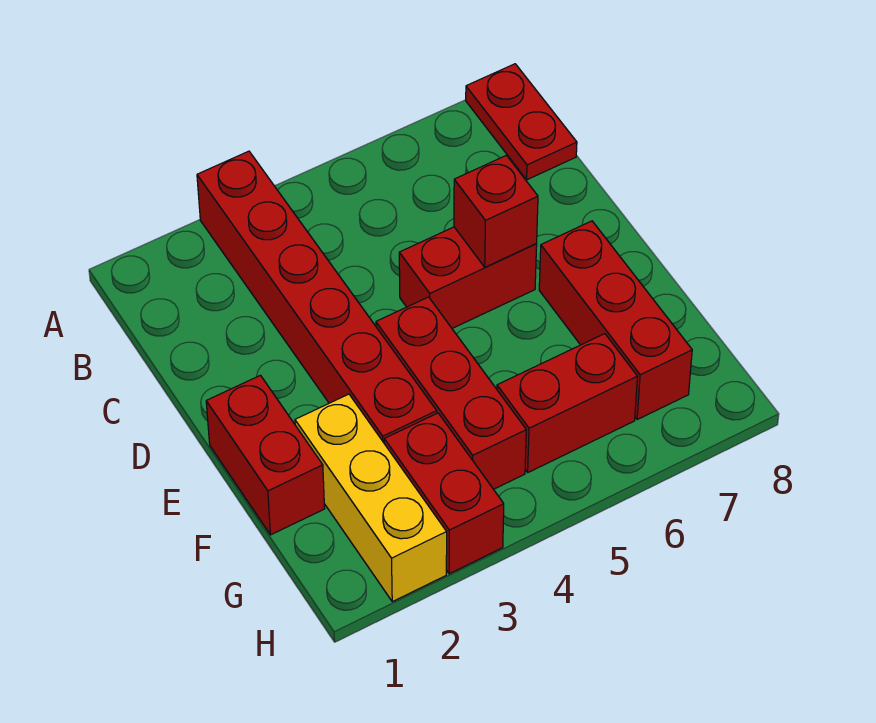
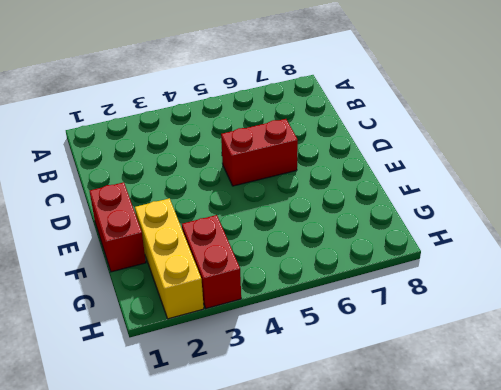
none -> red brick A3:F3 level 1
none -> red plate A8:B8 level 1

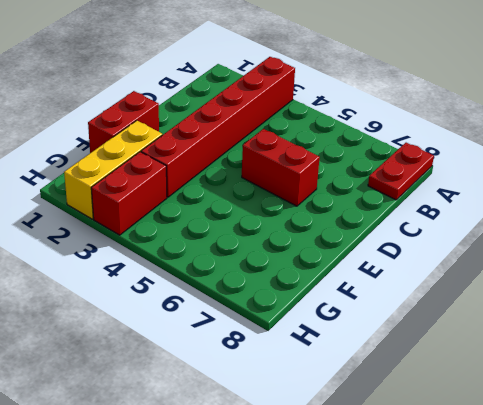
none -> red brick E4:G4 level 1
none -> red brick E7:G7 level 1

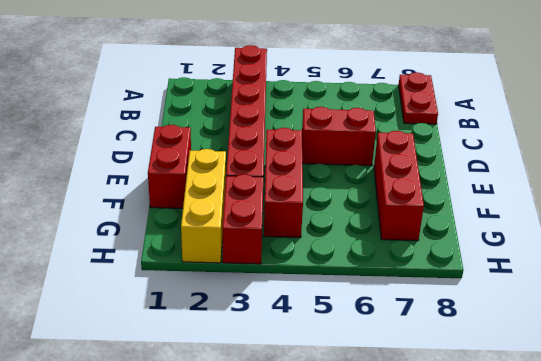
none -> red brick G5:G6 level 1
none -> red brick D6 level 2

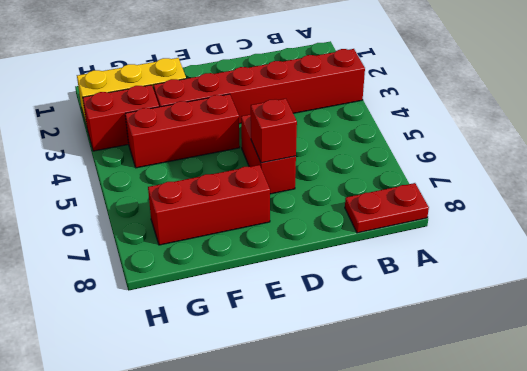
none -> red brick E1:F1 level 1
none -> red brick G5:G6 level 1

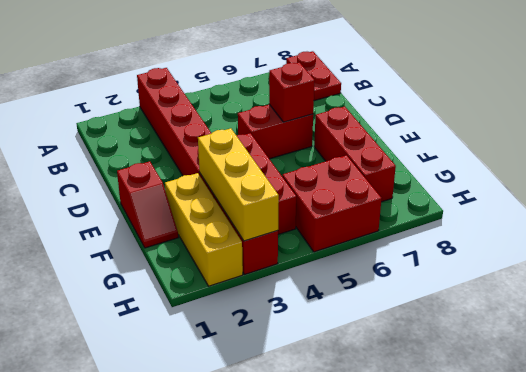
red slope E1:F1 level 1 top E -> red brick E1:F1 level 1
yellow brick F3:H3 level 2 -> none
red brick G5:H6 level 1 -> red brick G5:G6 level 1

